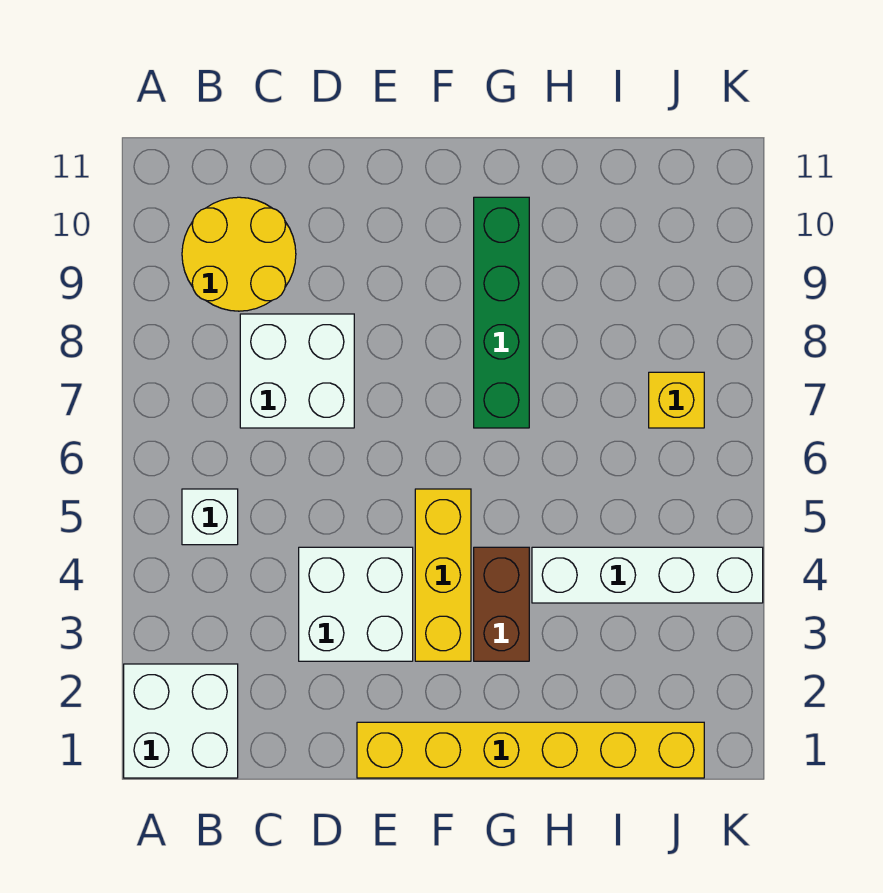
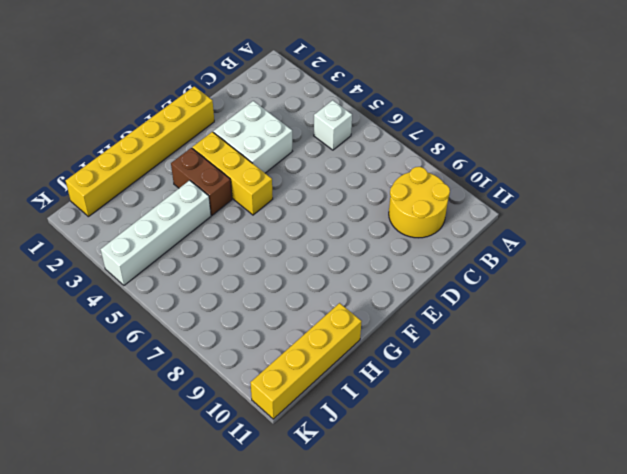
yellow brick H11:K11 level 1 -> none
none -> white brick A1:B2 level 1
none -> white brick C7:D8 level 1

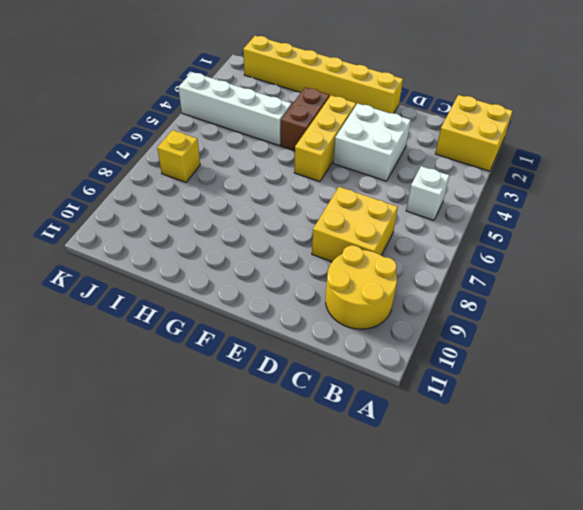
yellow brick A1:B2 level 1 -> white brick A1:B2 level 1
yellow brick C7:D8 level 1 -> white brick C7:D8 level 1
none -> green brick G7:G10 level 1

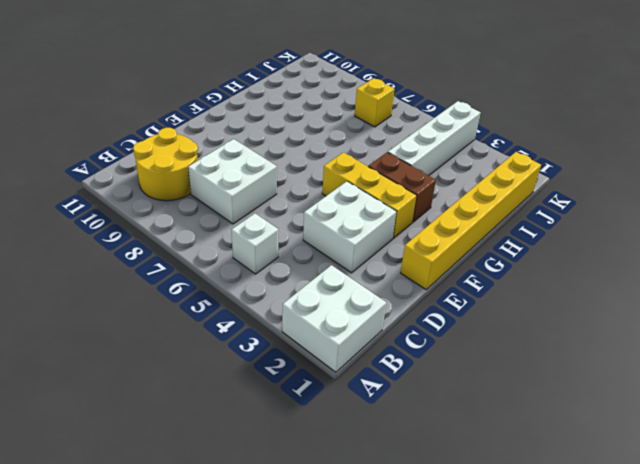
none -> green brick G7:G10 level 1

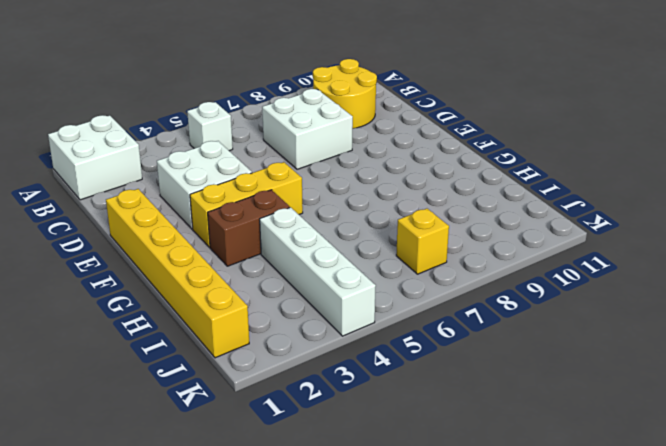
none -> green brick G7:G10 level 1

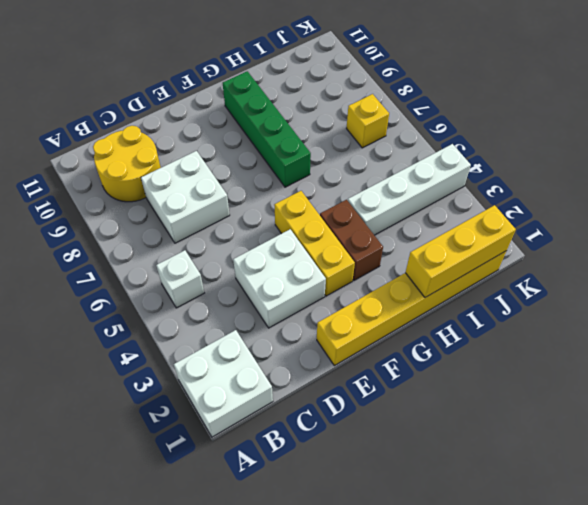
yellow brick H1:J1 level 2 -> none

